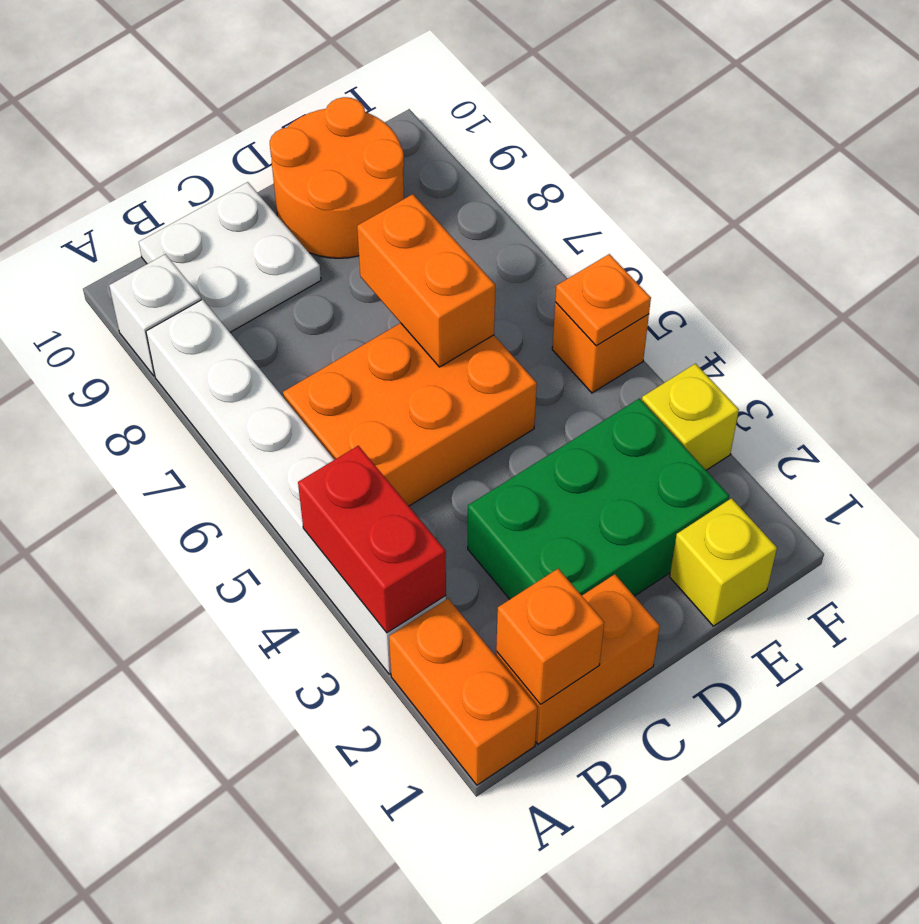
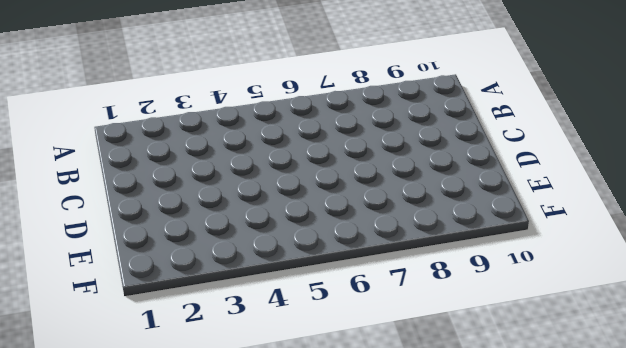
none -> orange brick A1:A2 level 1
none -> white brick A3:A8 level 1
none -> white brick A9 level 1

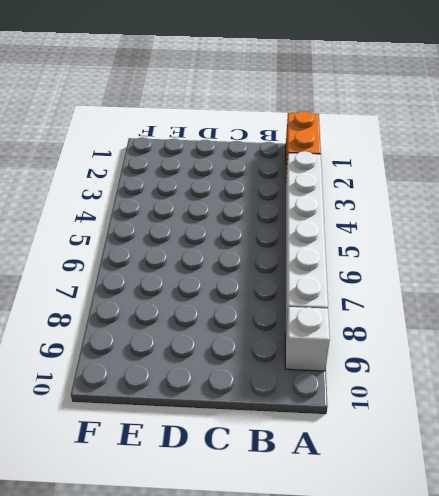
none -> orange brick B1:C1 level 1
none -> orange brick B5:D6 level 1
none -> white plate B9:C10 level 1

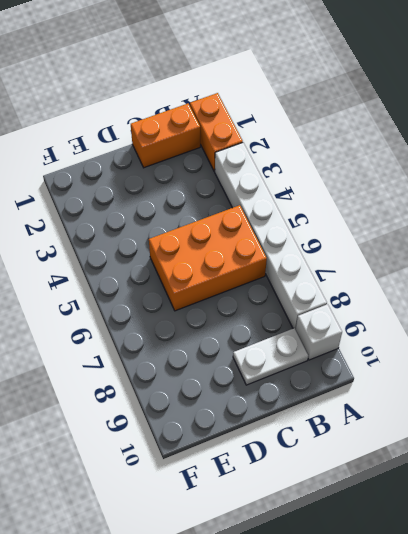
white plate B9:C9 level 1 -> white plate B9:C10 level 1
none -> green brick C2:E3 level 1
none -> orange round brick D9:E10 level 1
none -> yellow brick E1 level 1

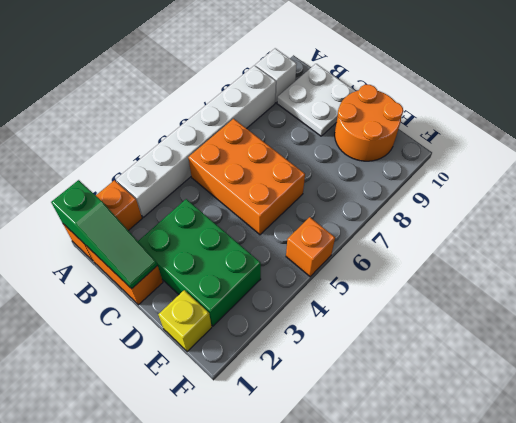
green slope A1:C1 level 2 top A -> orange brick B1 level 2
none -> yellow brick F3 level 1
none -> red brick A3:A4 level 2
none -> orange brick D6:D7 level 2

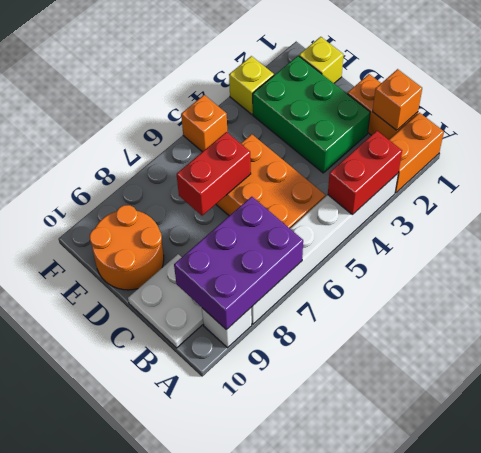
purple brick A7:B9 level 2 -> none
red brick D6:D7 level 2 -> orange brick D6:D7 level 2
none -> orange plate F5 level 2

